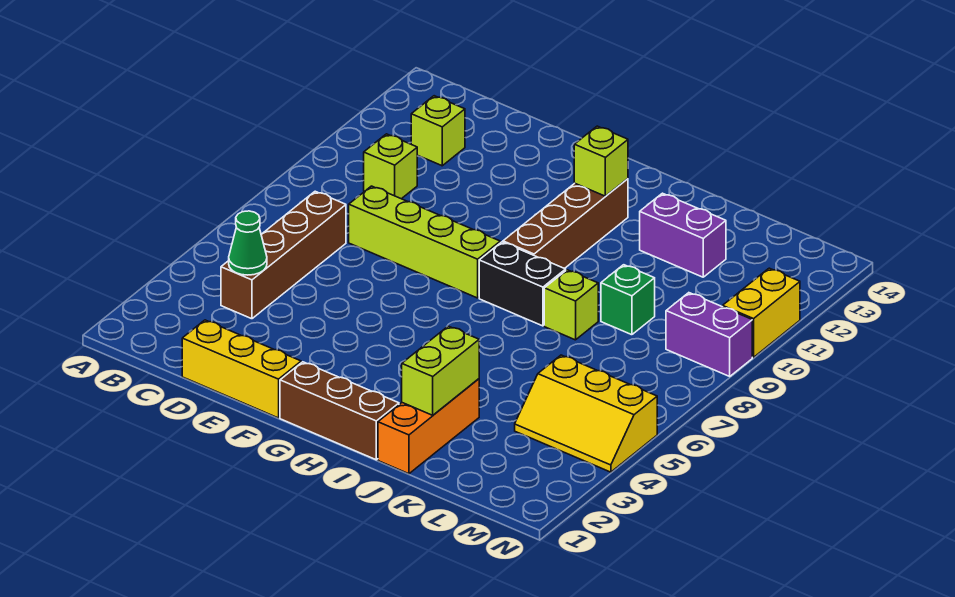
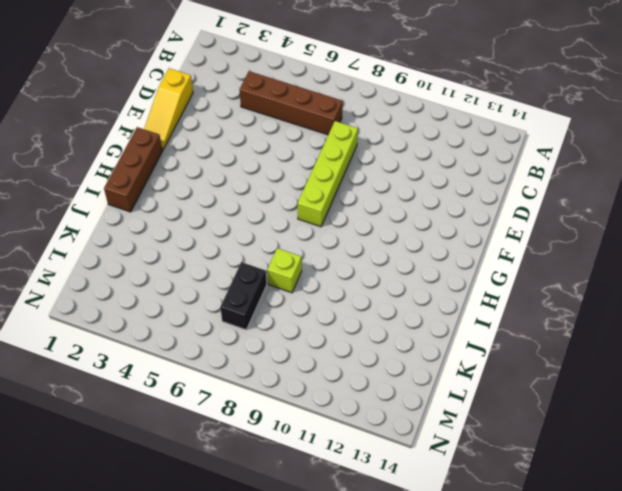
yellow slope D1:F1 level 1 top D -> yellow brick D1:F1 level 1
black brick K7:L7 level 1 -> black brick H8:I8 level 1
none -> lime brick C10 level 1
none -> lime brick C12 level 1
none -> brown brick H9:H12 level 1

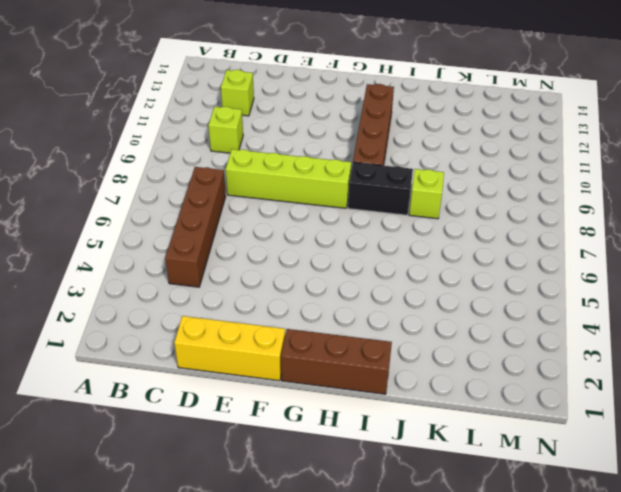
none -> orange brick J1:J3 level 1
none -> purple brick J12:K12 level 1
none -> green brick K9 level 1

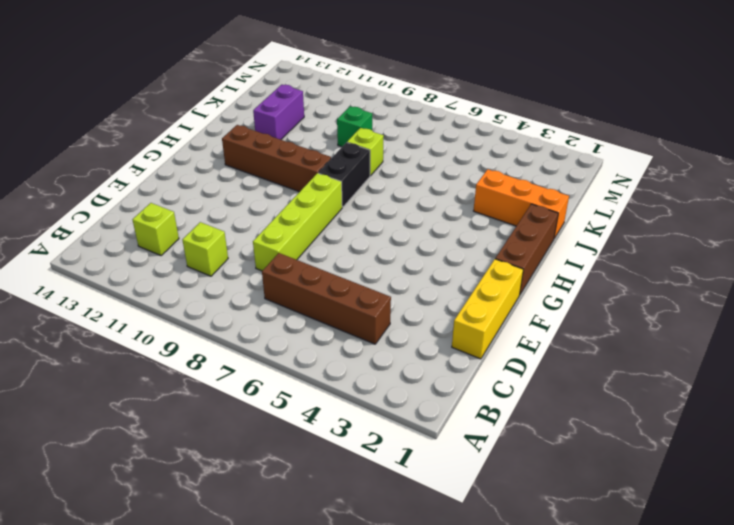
none -> yellow slope L4:N5 level 1 top 5
none -> purple brick M9:N9 level 1
none -> yellow brick N10:N11 level 1

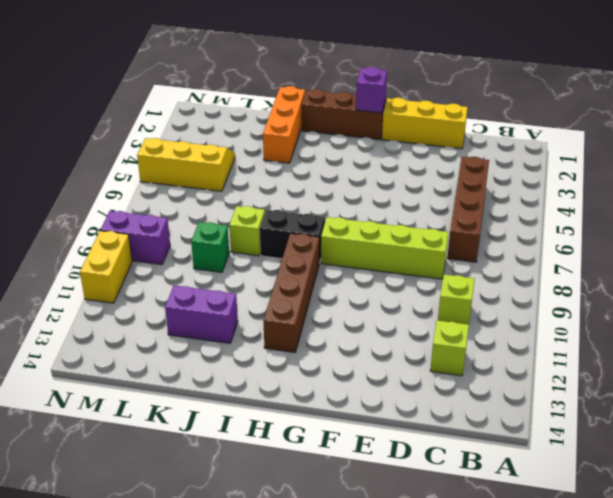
purple brick G1 level 2 -> none
none -> green cone C4 level 2
none -> lime brick H12 level 2
none -> lime brick J2:J3 level 2

